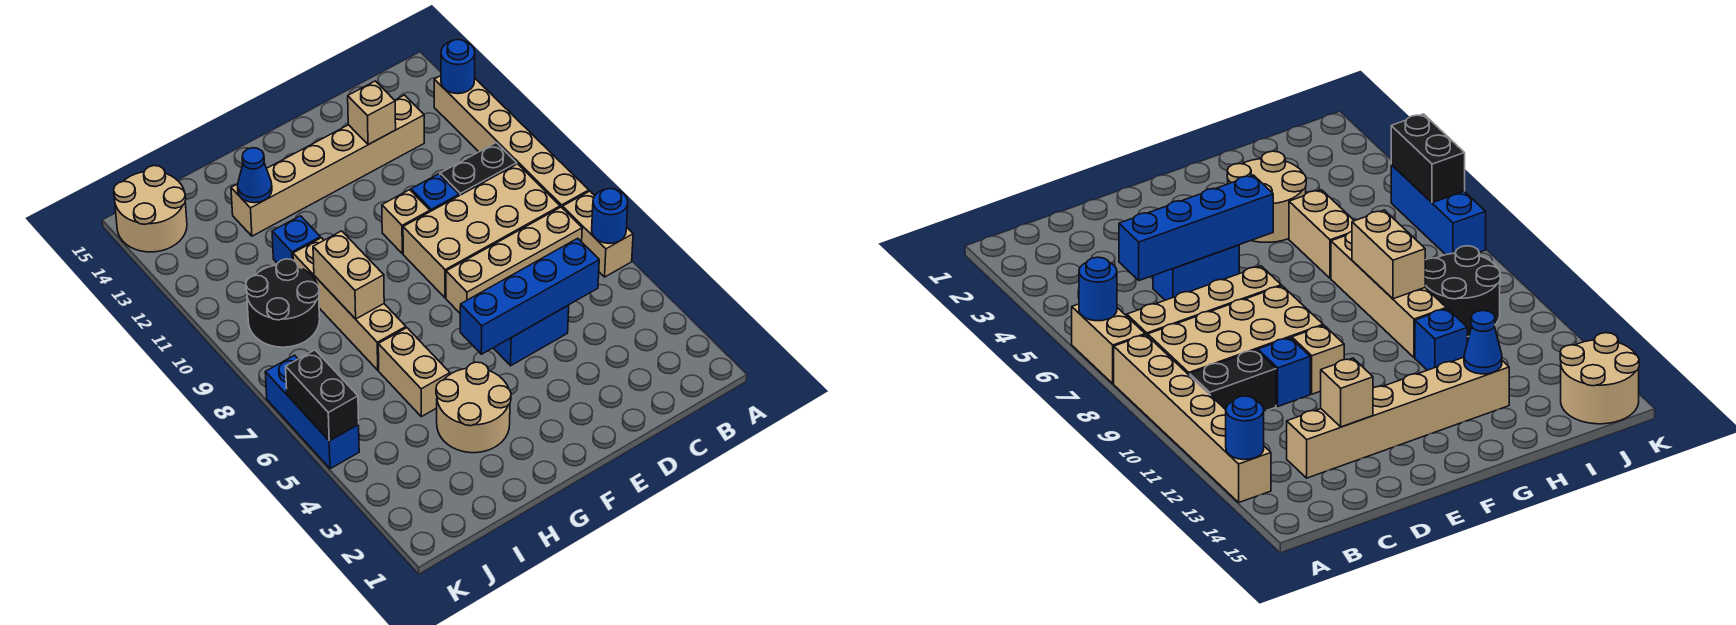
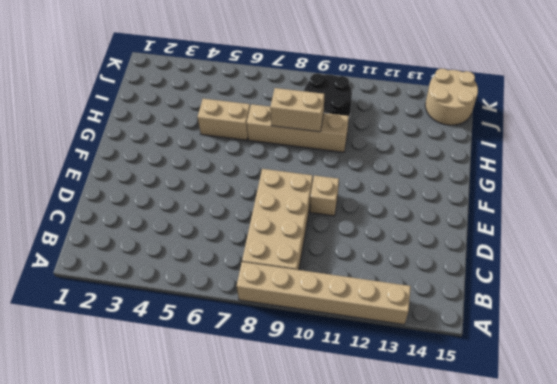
none -> tan brick A6:A7 level 1
none -> tan brick B7:E7 level 1
none -> black brick B10:C10 level 1

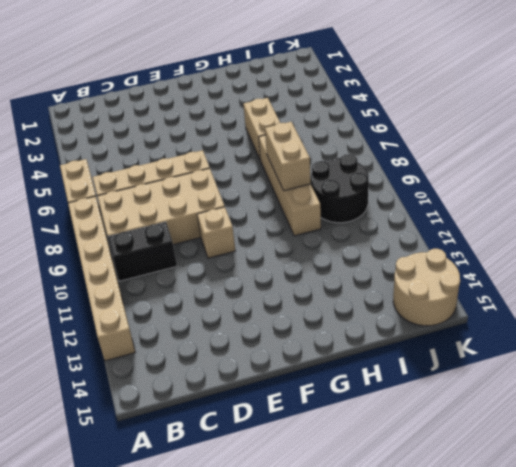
none -> tan brick C13:H13 level 1
none -> blue brick D5:E5 level 1
none -> blue brick D10 level 1

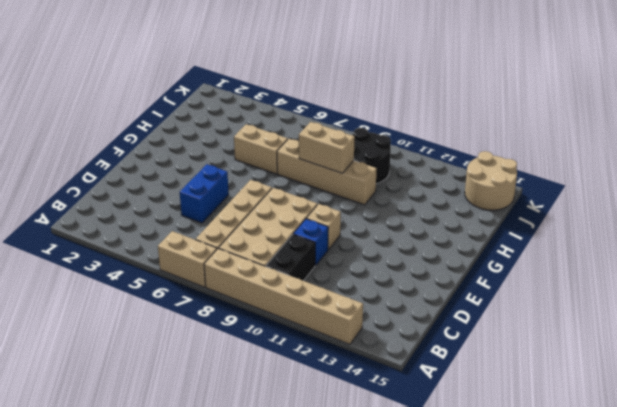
none -> tan brick C13:H13 level 1
none -> tan round brick G3:H4 level 1
none -> blue brick H11 level 1

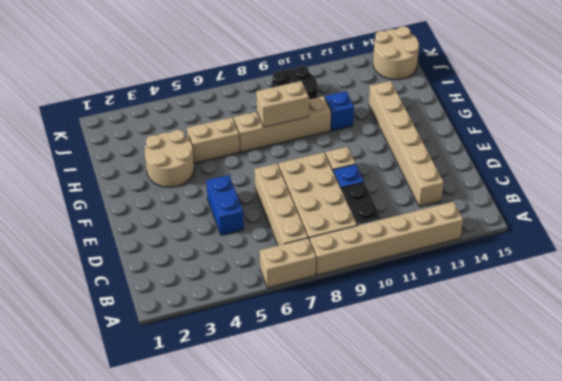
none -> blue brick K5:K7 level 1
none -> blue round brick A6 level 2
none -> blue round brick A13 level 2

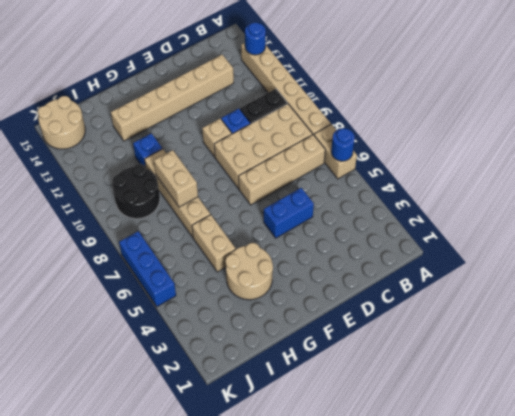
none -> blue brick C5:F5 level 2
none -> tan brick D13 level 2
none -> blue cone H13 level 2

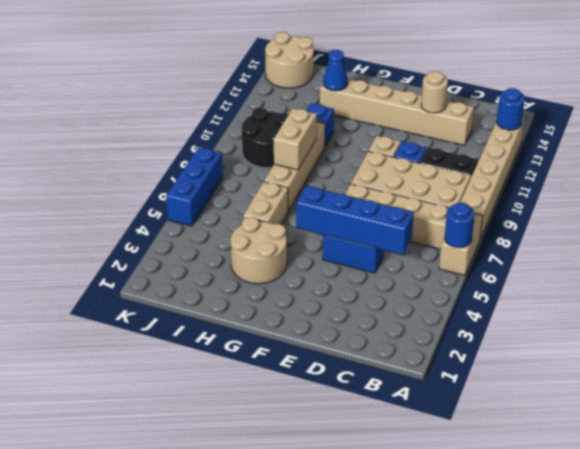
tan round brick D13 level 2 -> tan brick D13 level 2
none -> black brick K5:K6 level 2

